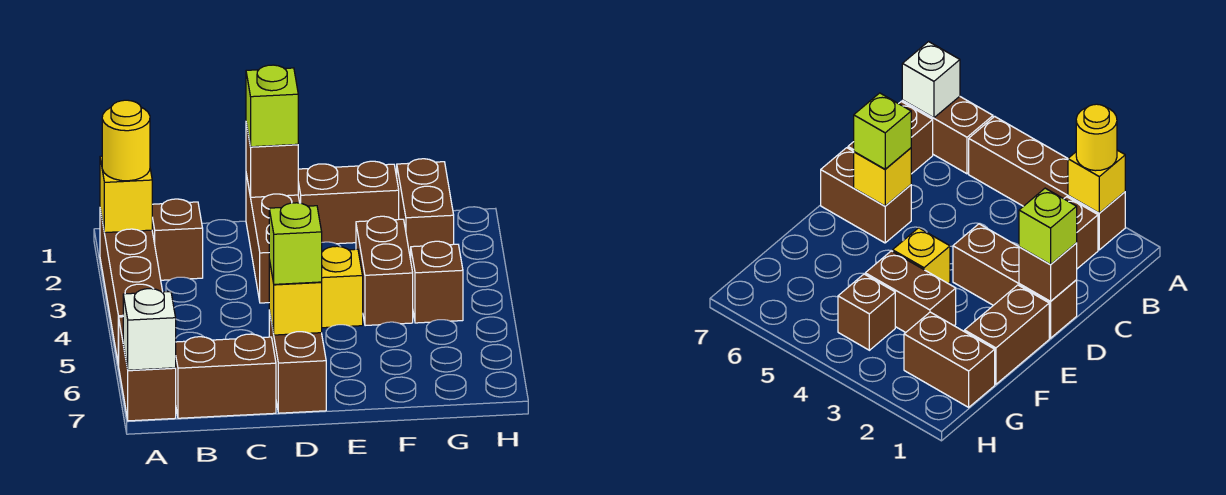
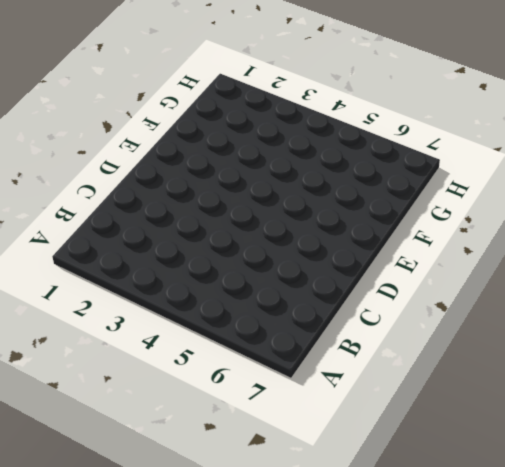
none -> brown brick A2:A5 level 1
none -> brown brick A6:A7 level 1
none -> brown brick B2 level 1

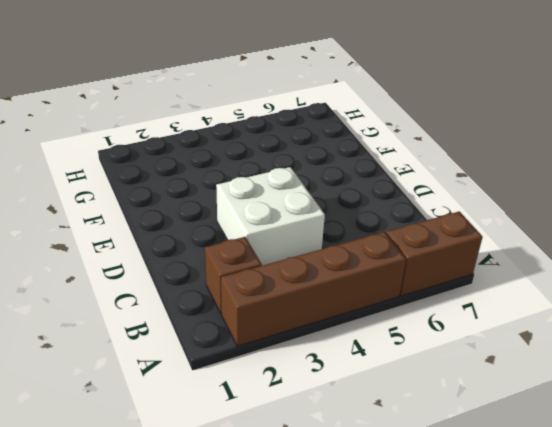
white brick C3:D4 level 1 -> brown brick D1:D3 level 1
none -> brown brick B7:C7 level 1
none -> brown brick D6:D7 level 1
none -> brown brick E1:F1 level 1

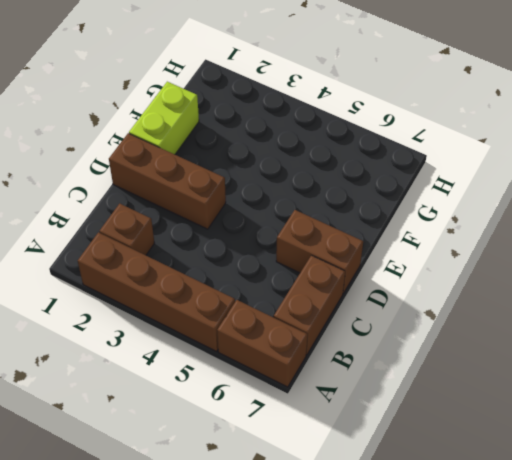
lime brick E1:F1 level 1 -> brown brick E1:F1 level 1
none -> yellow brick E4 level 1
none -> brown brick F3:F4 level 1
none -> brown brick G1:G2 level 1

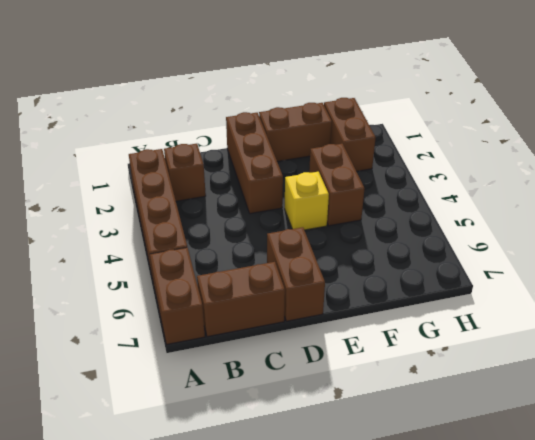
none -> brown brick G4 level 1
none -> yellow brick A2 level 2
none -> white brick A7 level 2

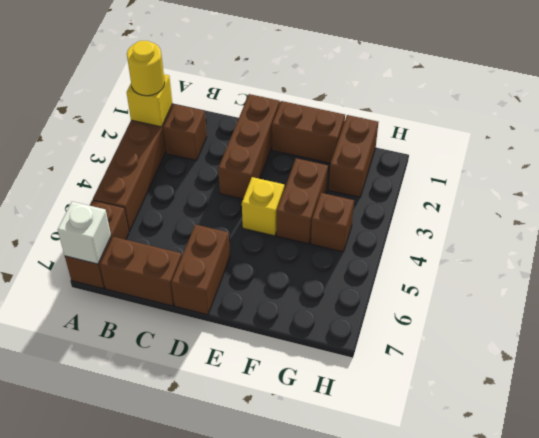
none -> brown brick D1 level 2
none -> yellow brick D6 level 2
none -> lime brick D1 level 3

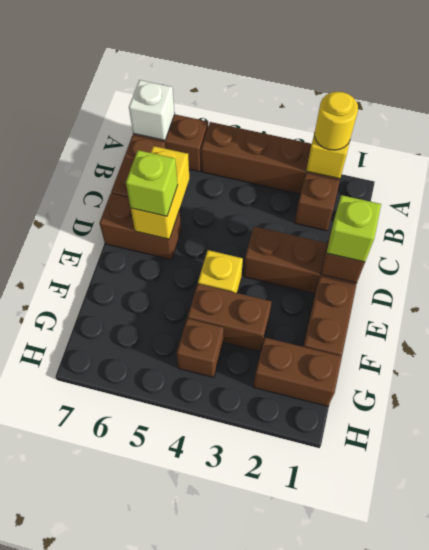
yellow brick C6:D6 level 2 -> yellow brick D6 level 2

